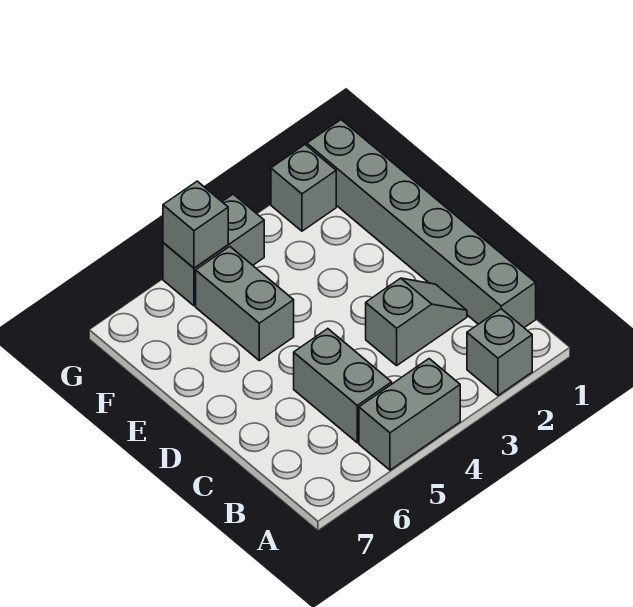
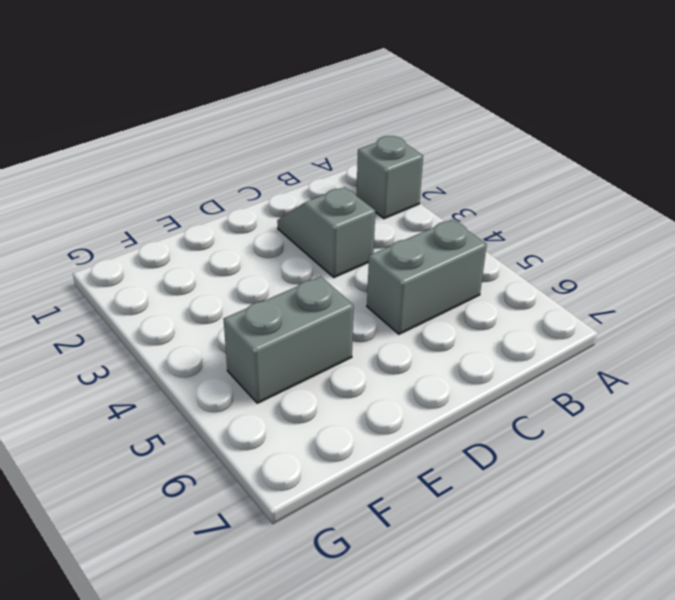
none -> grey brick A4:A5 level 1
none -> grey brick B1:G1 level 1

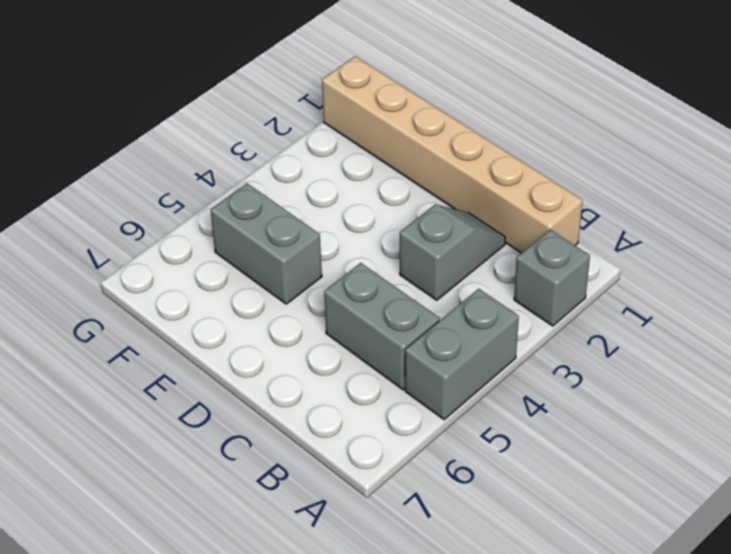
tan brick B1:G1 level 1 -> grey brick B1:G1 level 1
none -> grey brick G2 level 1
none -> grey brick G4:G5 level 1

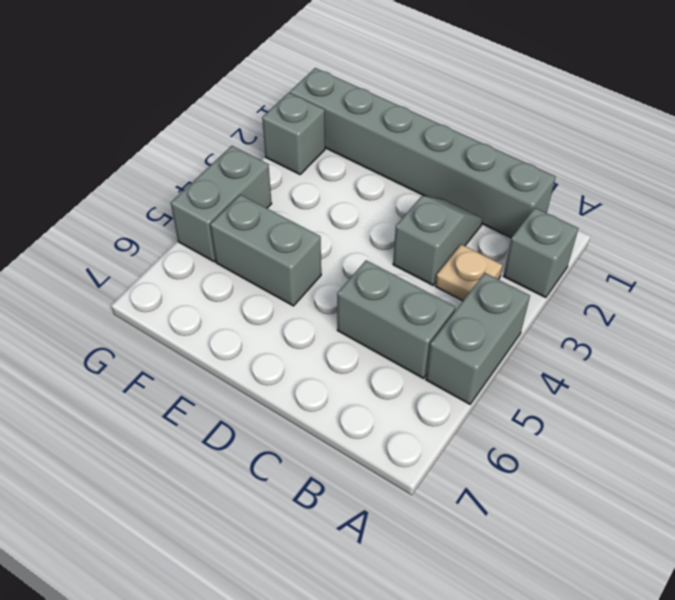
tan plate B3 level 1 -> none
none -> grey brick G5 level 2

